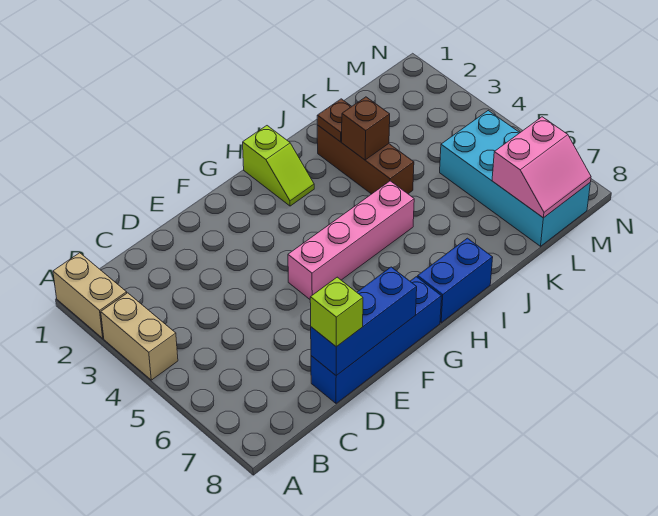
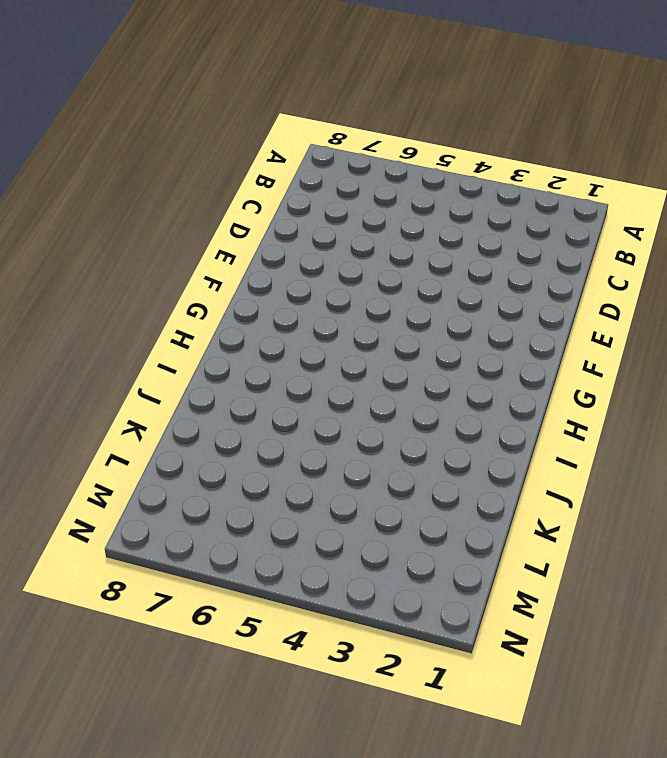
none -> tan brick A1:A2 level 1
none -> tan brick A3:A4 level 1
none -> blue brick D8:G8 level 1

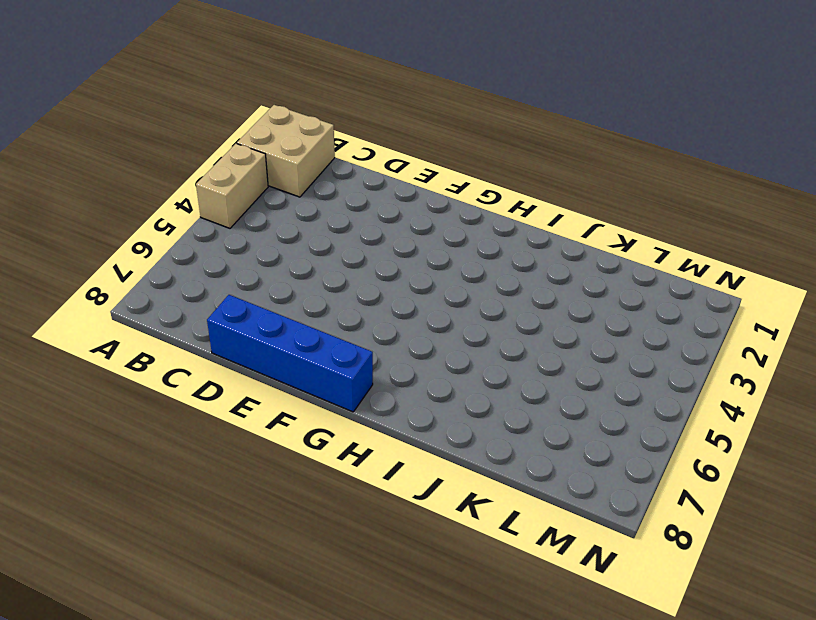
tan brick A1:B2 level 1 -> tan brick A1:A2 level 1
none -> pink brick F5:I5 level 1
none -> lime slope H1:H2 level 1 top 1
none -> blue brick H8:I8 level 1

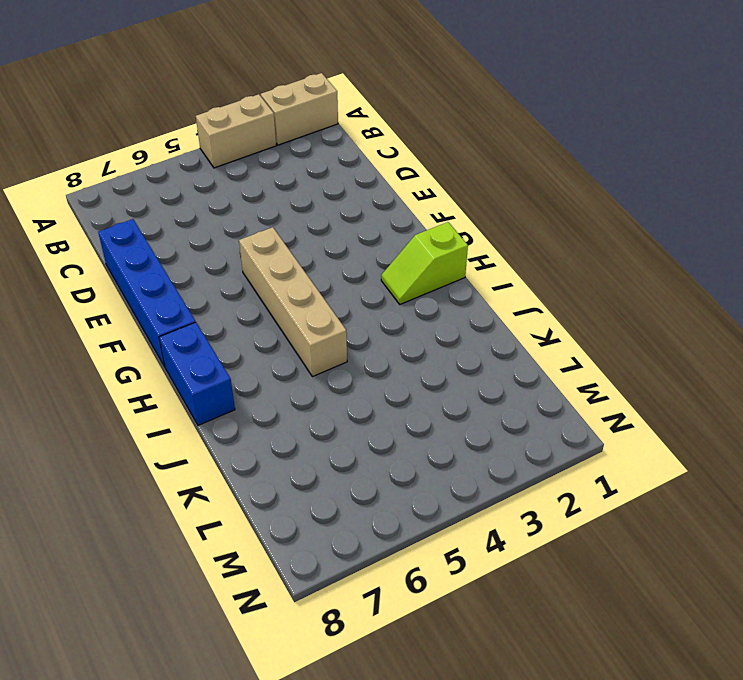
tan brick F5:I5 level 1 -> pink brick F5:I5 level 1
none -> brown brick J2:J4 level 1
none -> cyan brick L5:M8 level 1
none -> blue brick D8:F8 level 2

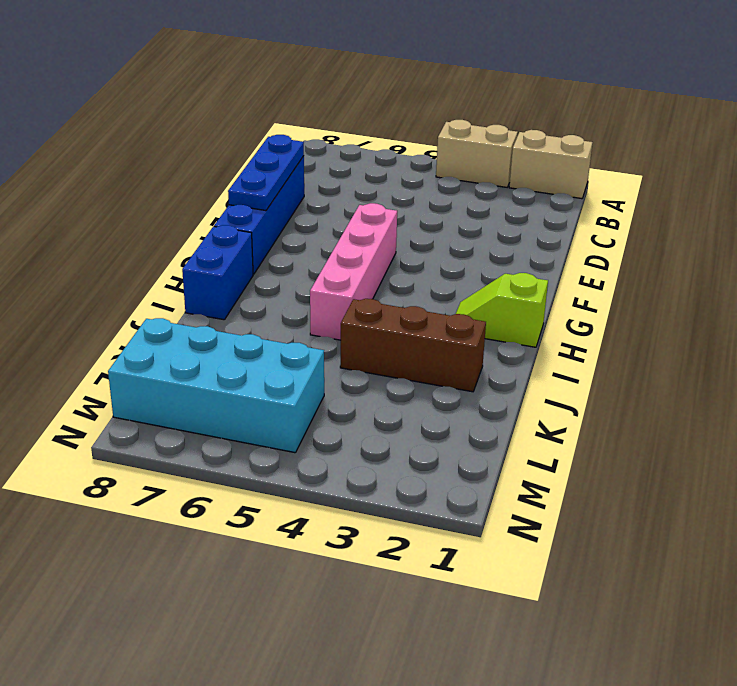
blue plate D8:F8 level 2 -> blue brick D8:F8 level 2
none -> brown plate J2 level 2
none -> brown brick J3 level 2
none -> pink slope L7:M8 level 2 top 7

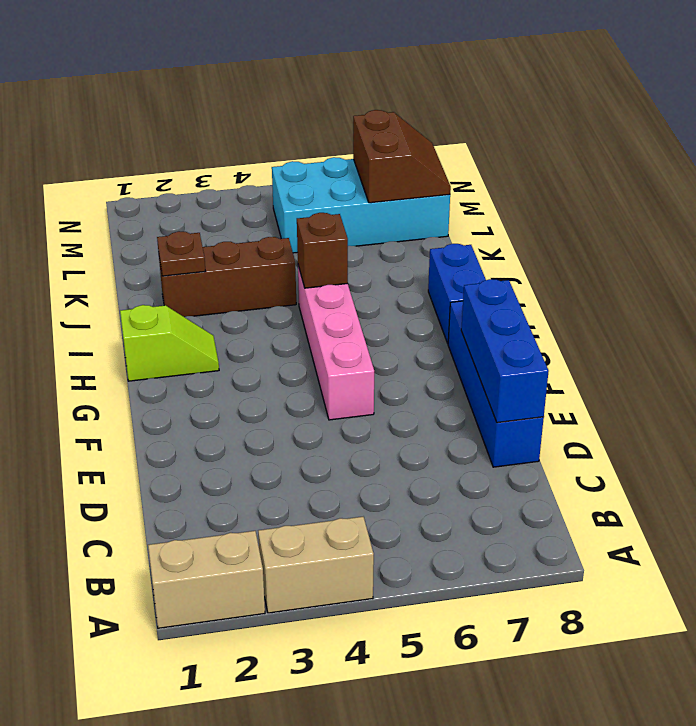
brown brick I5 level 2 -> brown brick J3 level 2
brown slope L7:M8 level 2 top 7 -> pink slope L7:M8 level 2 top 7
none -> lime brick D8 level 3

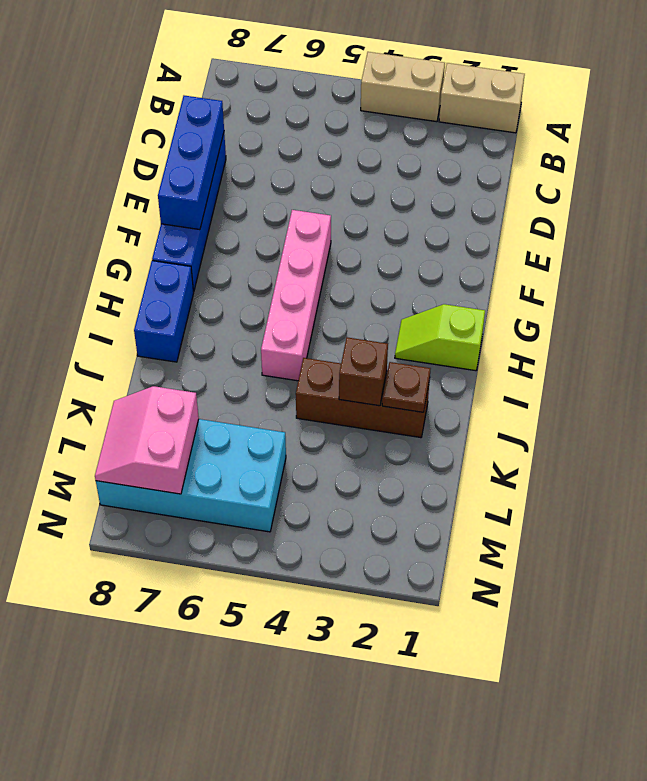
none -> lime brick D8 level 3

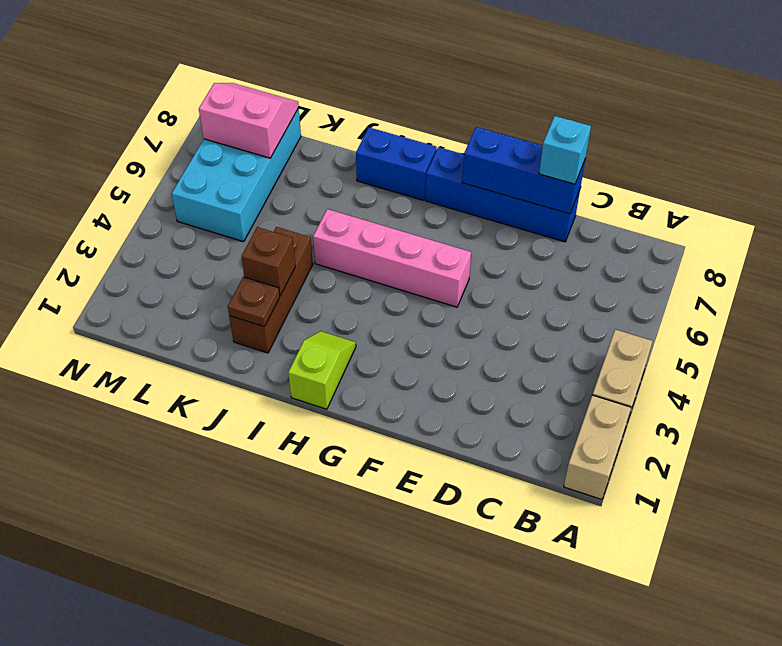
cyan brick D8 level 3 -> lime brick D8 level 3

